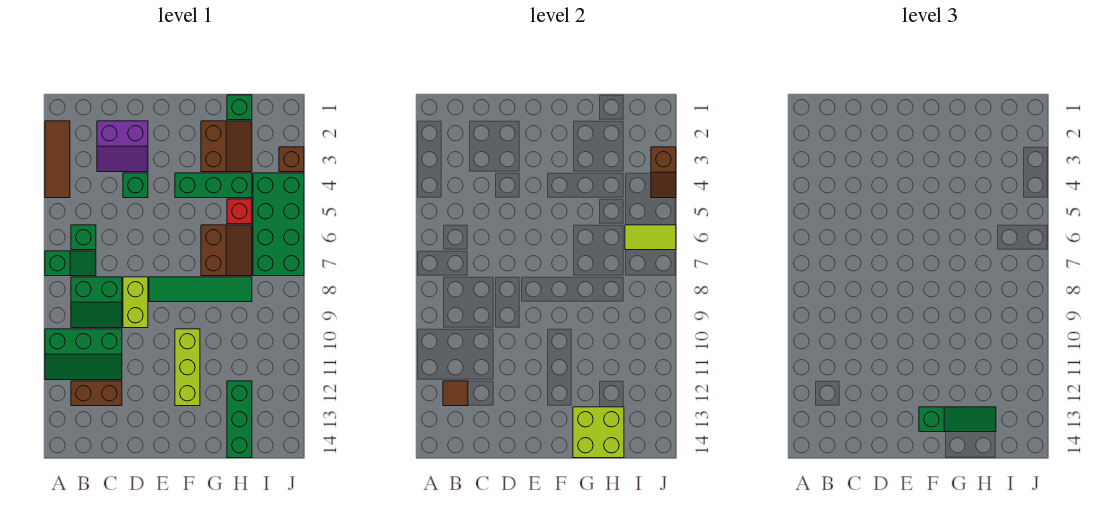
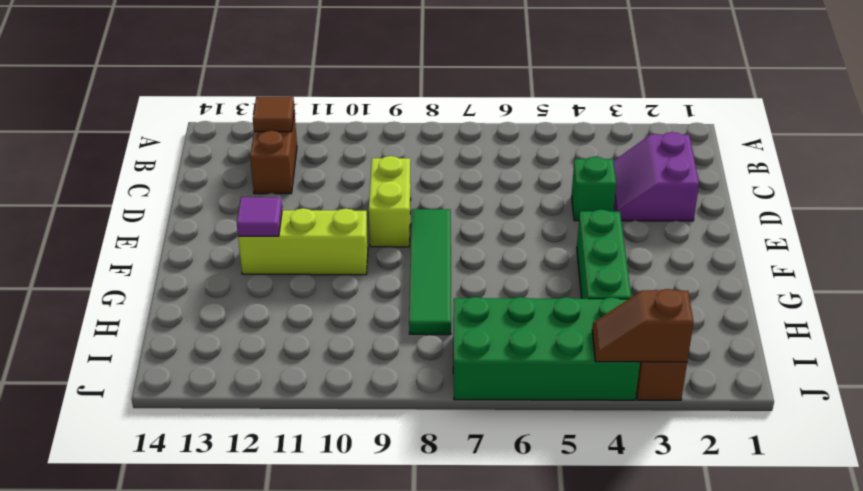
lime brick D9:E9 level 1 -> lime brick D8:D9 level 1
purple tile F12 level 2 -> none
none -> brown tile A2:A4 level 1
none -> green slope A7:B7 level 1 top A
none -> green slope A10:C11 level 1 top 10

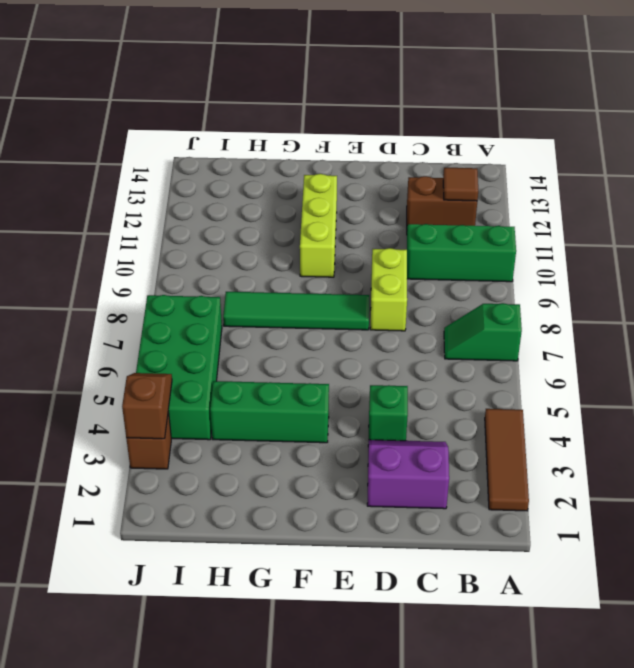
none -> green brick B6 level 1
none -> green slope B8:C9 level 1 top 8
none -> brown slope G2:H3 level 1 top G

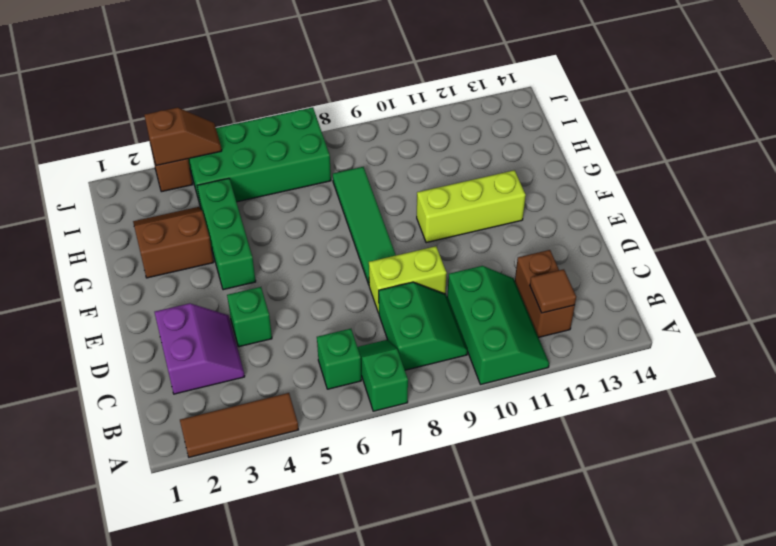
none -> brown slope G6:H7 level 1 top G
none -> green brick H1 level 1
none -> red brick H5 level 1

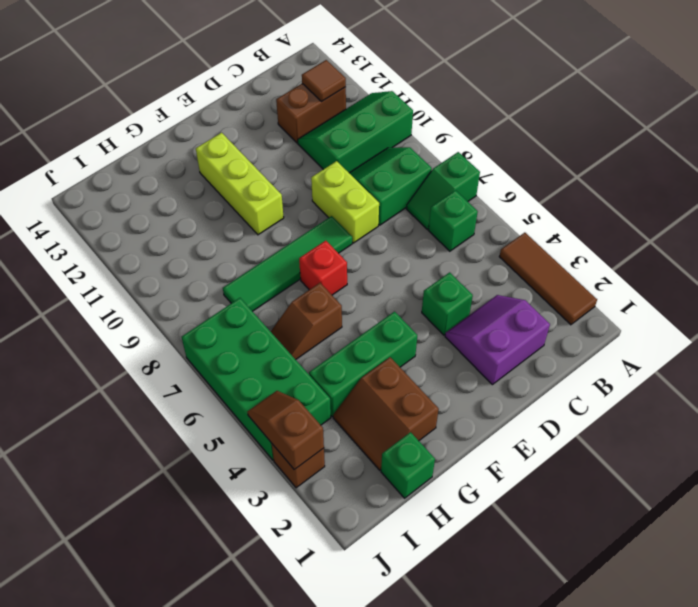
red brick F7 level 1 -> red brick H5 level 1
brown slope G6:H6 level 1 top G -> brown slope G6:H7 level 1 top G
none -> green brick H12:H14 level 1
none -> lime brick G13:H14 level 2
none -> lime tile I6:J6 level 2

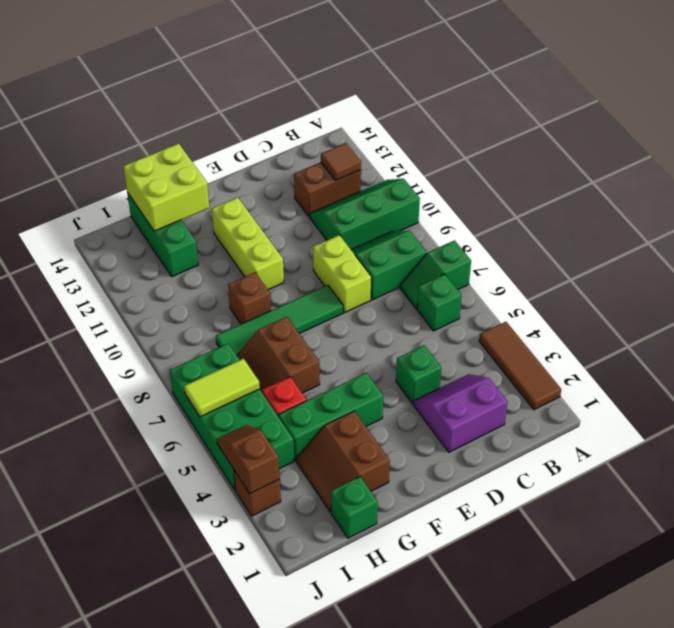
brown brick G9 level 1 -> none
none -> green slope F13:H13 level 3 top F

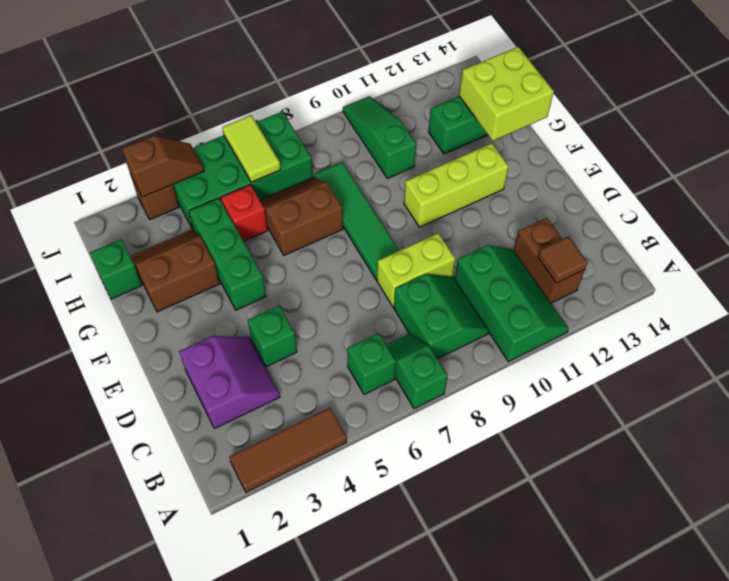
green slope H10:J10 level 1 top H -> green slope F13:H13 level 3 top F

